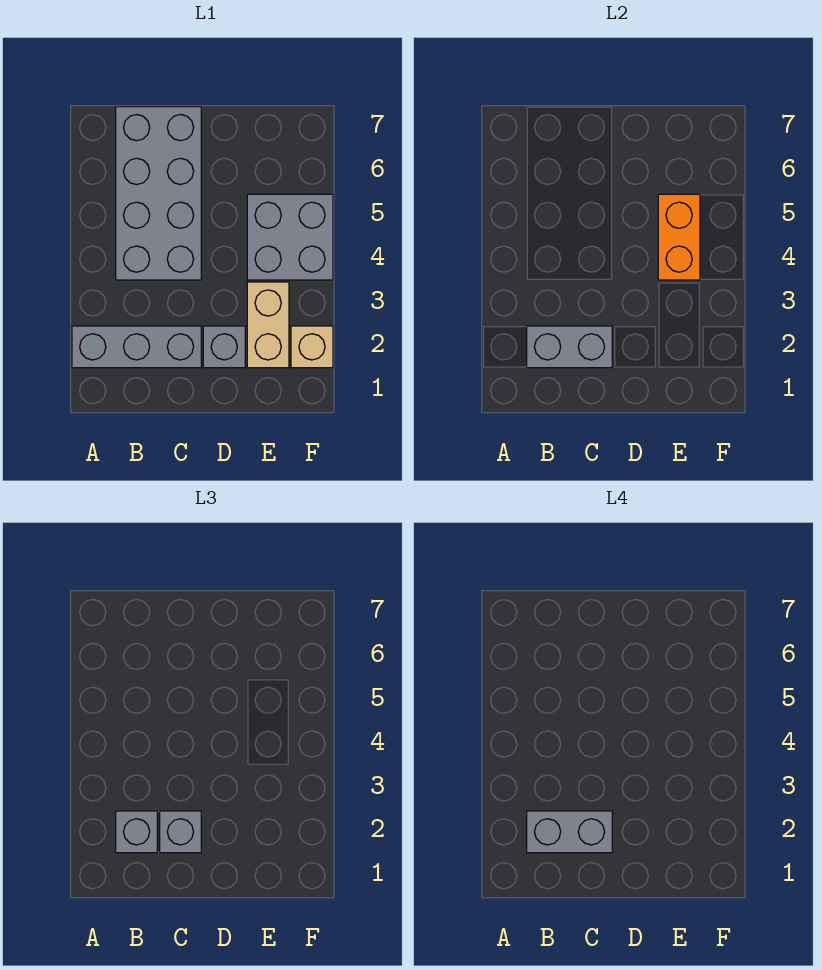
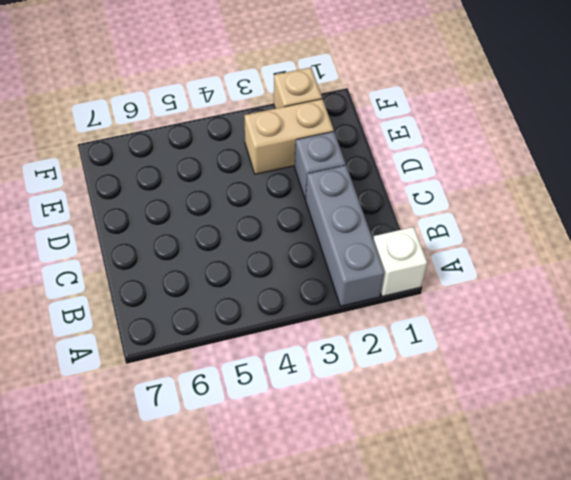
white brick A1 level 1 -> none
none -> grey brick B4:C7 level 1
none -> grey brick E4:F5 level 1

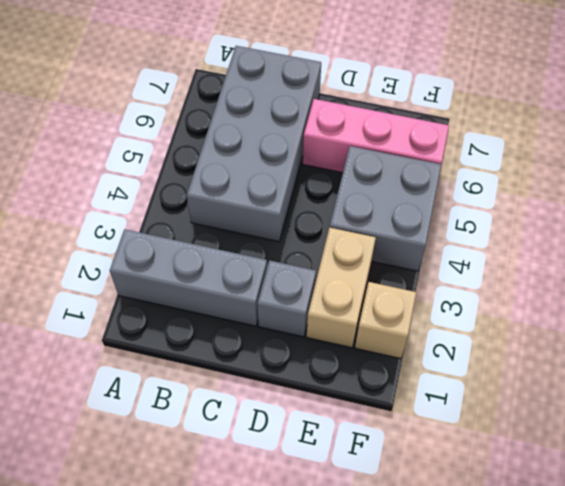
pink brick D6:F6 level 1 -> none
none -> grey brick B2:C2 level 2
none -> orange brick E4:E5 level 2

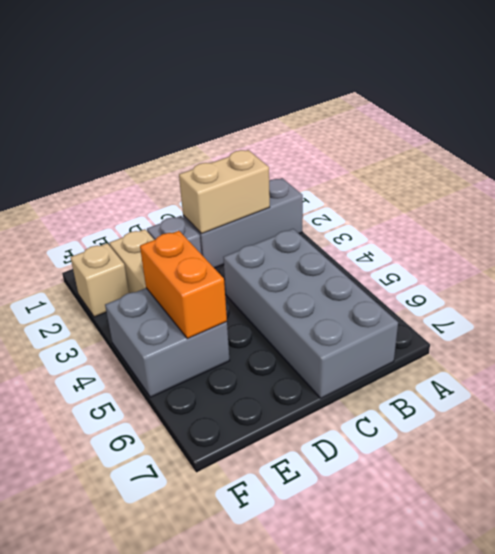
tan brick B2:C2 level 2 -> grey brick B2:C2 level 2
none -> grey brick B2 level 3
none -> grey brick C2 level 3

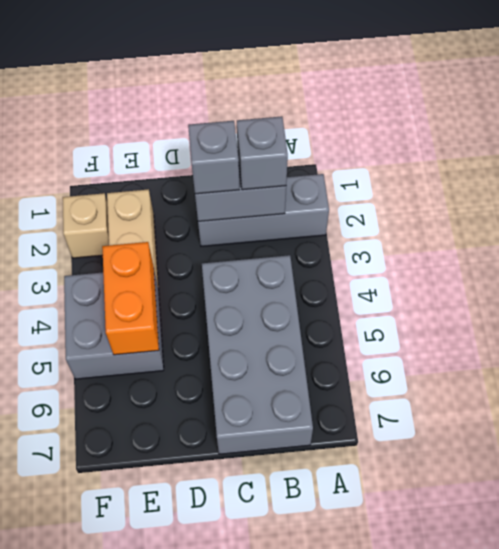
none -> grey brick D2 level 1
none -> grey brick B2:C2 level 4

